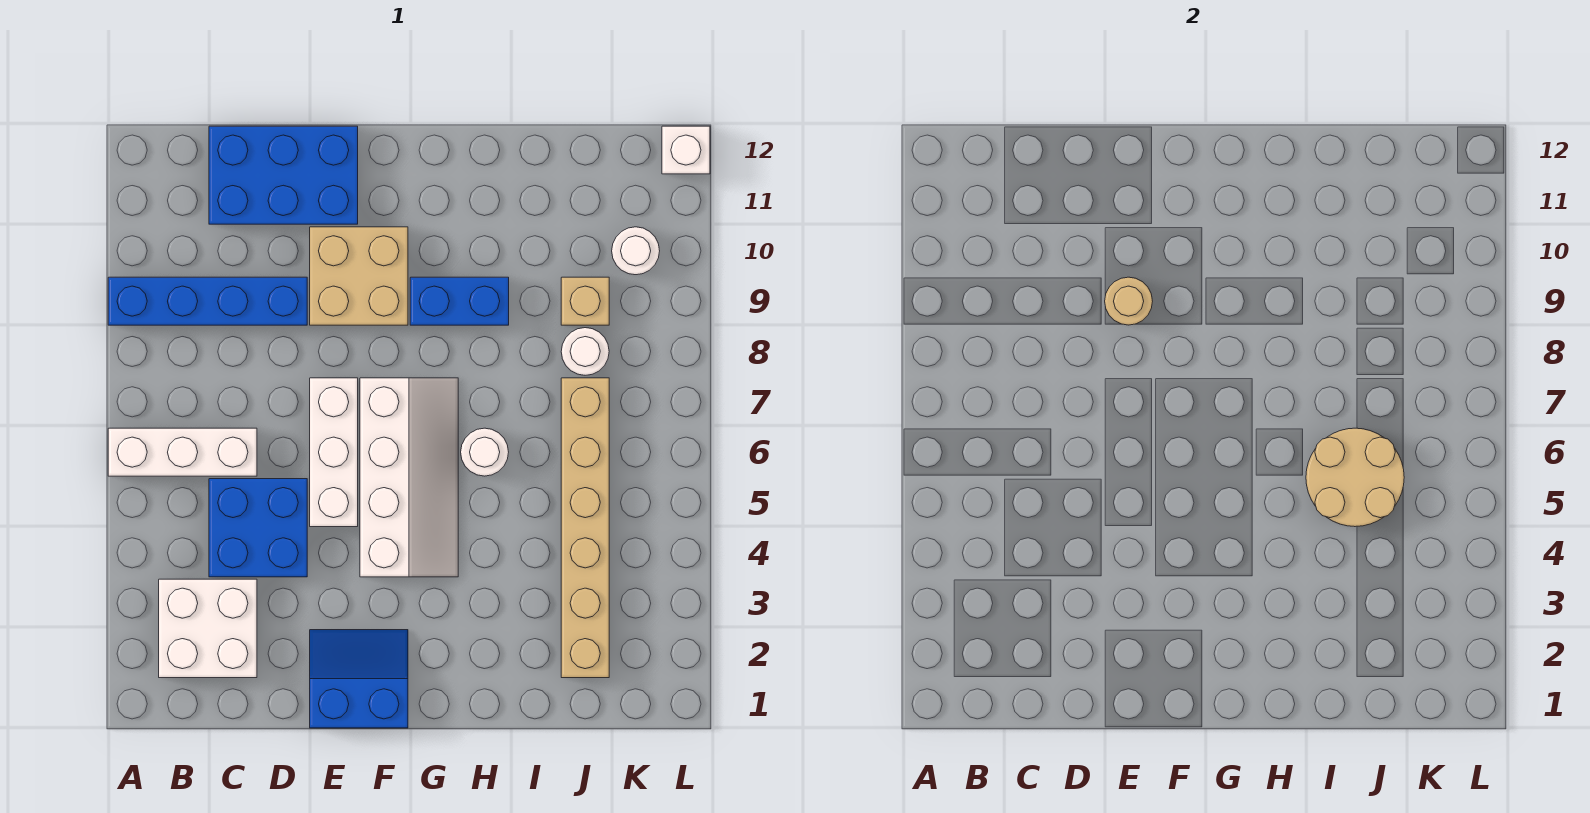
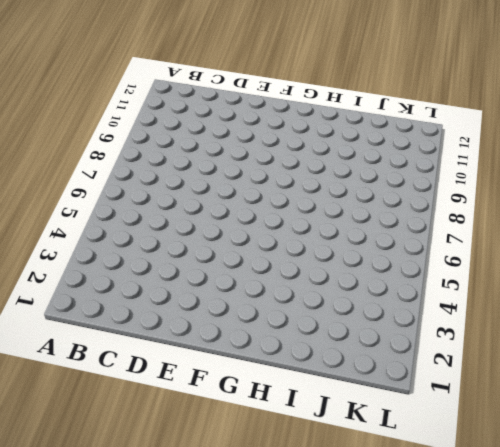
none -> white brick A6:C6 level 1
none -> blue brick A9:D9 level 1
none -> white brick B2:C3 level 1

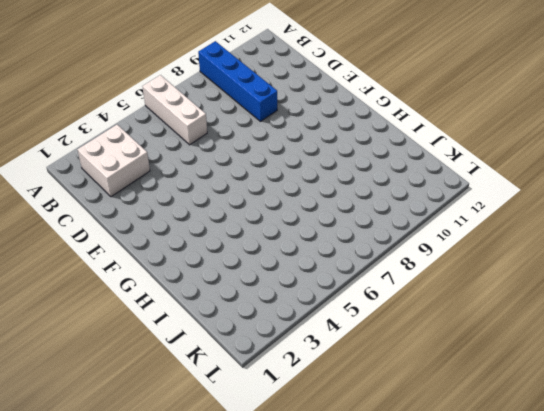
none -> blue brick C4:D5 level 1
none -> blue brick C11:E12 level 1
none -> blue slope E1:F2 level 1 top 1

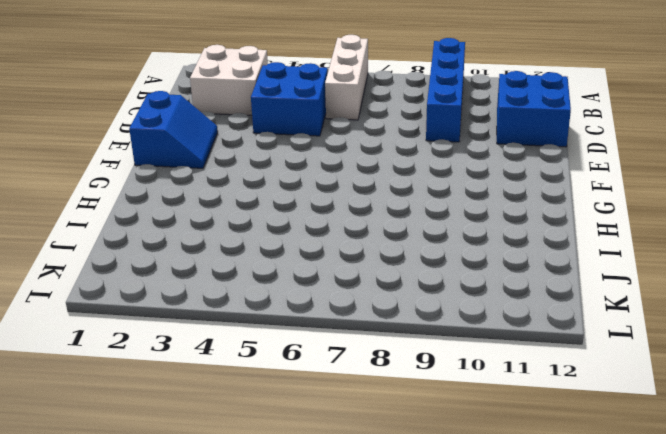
blue brick C11:D12 level 1 -> blue brick C11:E12 level 1
none -> white brick E5:E7 level 1
none -> tan brick E9:F10 level 1
none -> white slope F4:G7 level 1 top F

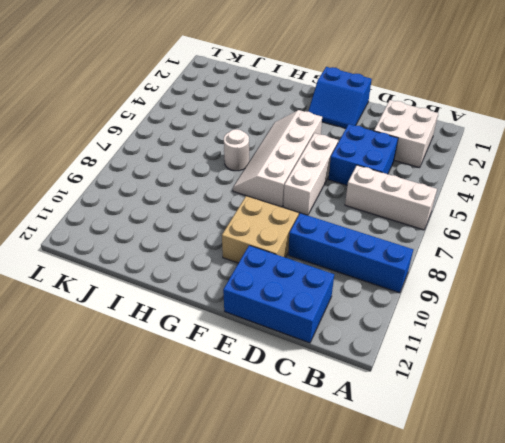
none -> blue brick G9:H9 level 1
none -> tan brick J2:J7 level 1
none -> white round brick J8 level 1

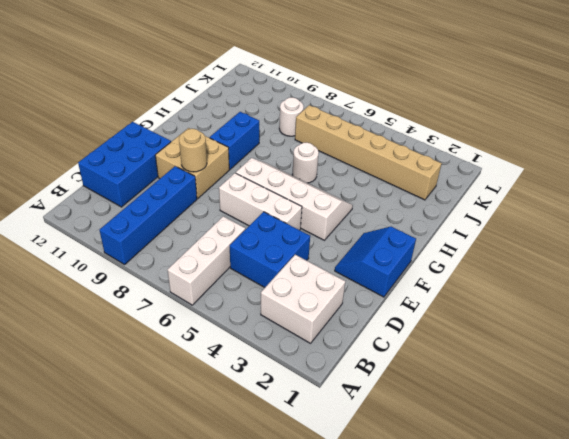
none -> tan brick J9 level 1
none -> white round brick K10 level 1
none -> white brick L12 level 1

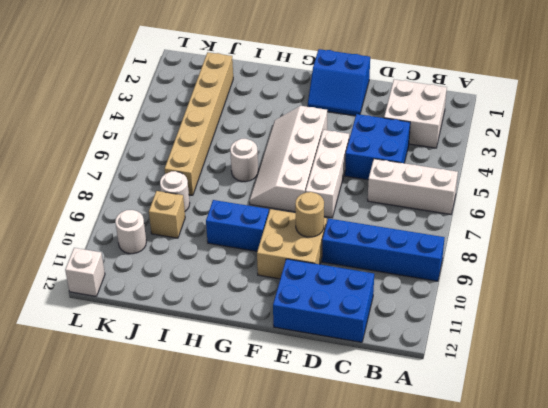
none -> tan round brick I5:J6 level 2

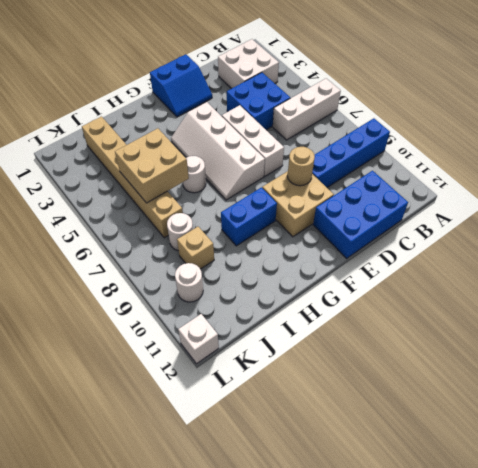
tan brick I5:J6 level 2 -> tan round brick I5:J6 level 2

